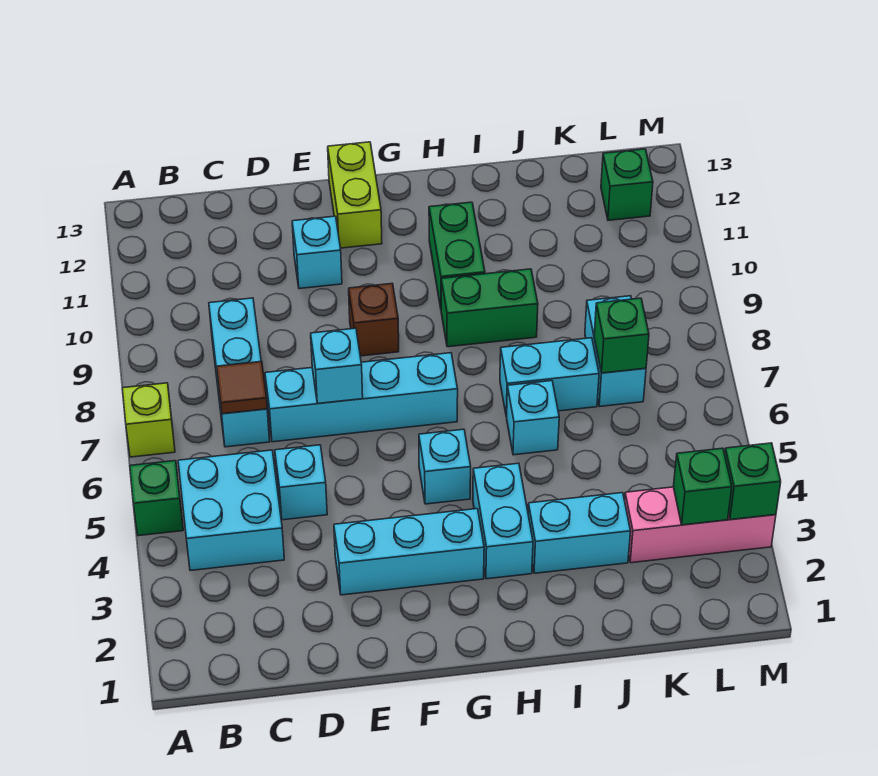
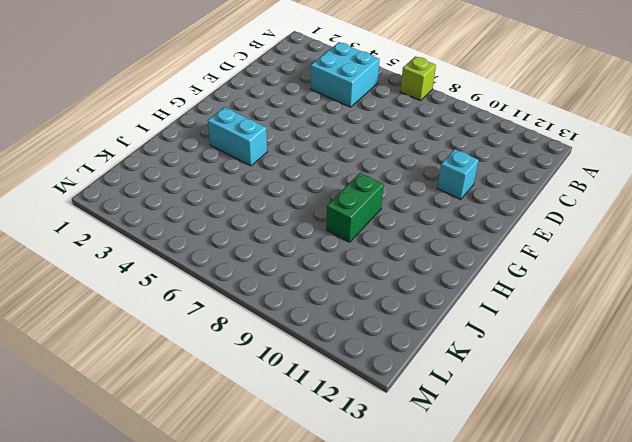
none -> green brick A5 level 1
none -> cyan brick C7:C9 level 1
none -> cyan brick D5 level 1

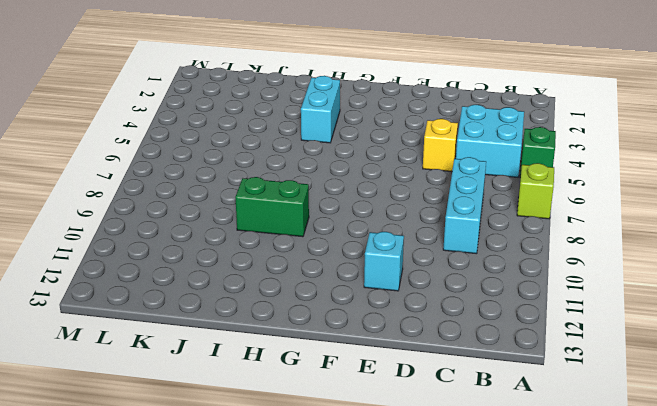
yellow brick D5 level 1 -> cyan brick D5 level 1
none -> cyan brick D7:G7 level 1
none -> cyan brick E3:G3 level 1
none -> brown brick F9 level 1

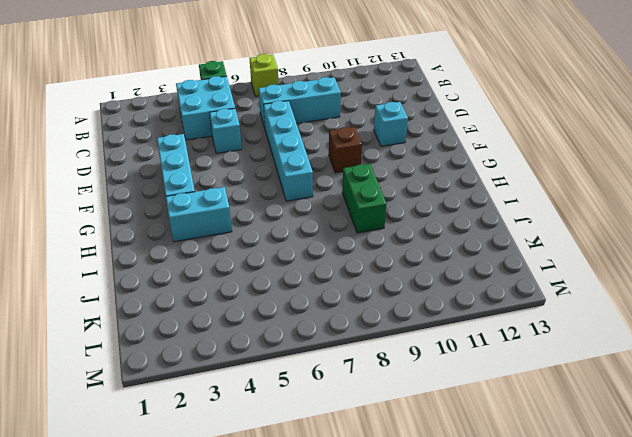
none -> lime brick F12:F13 level 1
none -> cyan brick G5 level 1
none -> green brick H10:H11 level 1

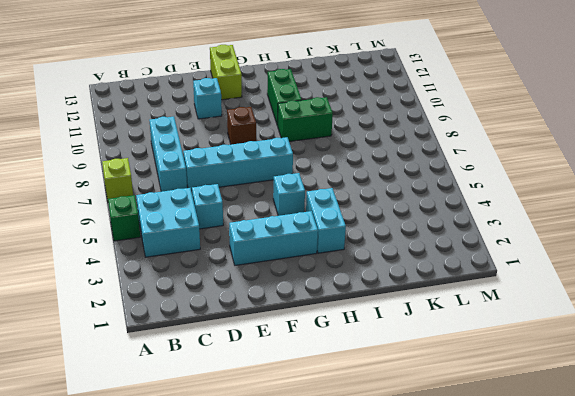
none -> cyan brick I3:J3 level 1
none -> cyan brick I6 level 1
none -> cyan brick I7:J7 level 1

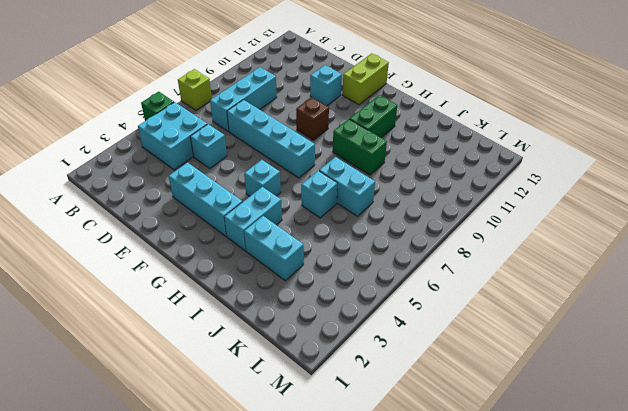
none -> pink brick K3:M3 level 1
none -> cyan brick K7:K8 level 1
none -> green brick L12 level 1

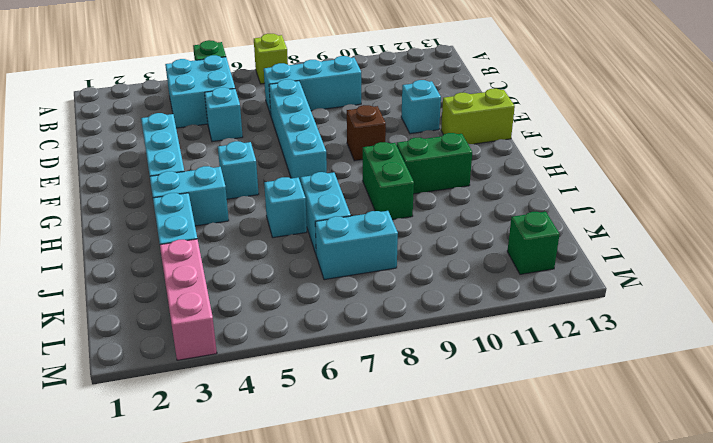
none -> brown tile C7 level 2
none -> cyan brick E7 level 2
none -> green brick K7 level 2

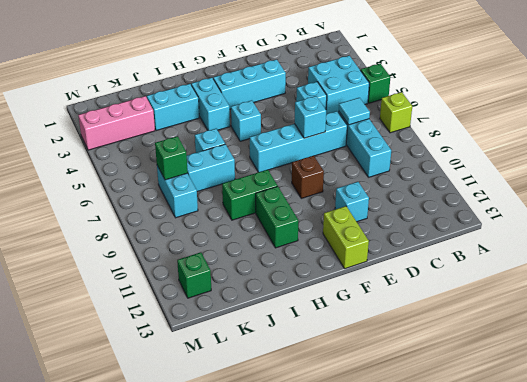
cyan tile C7 level 2 -> brown tile C7 level 2
none -> green brick L3 level 2
none -> green brick M3 level 2

